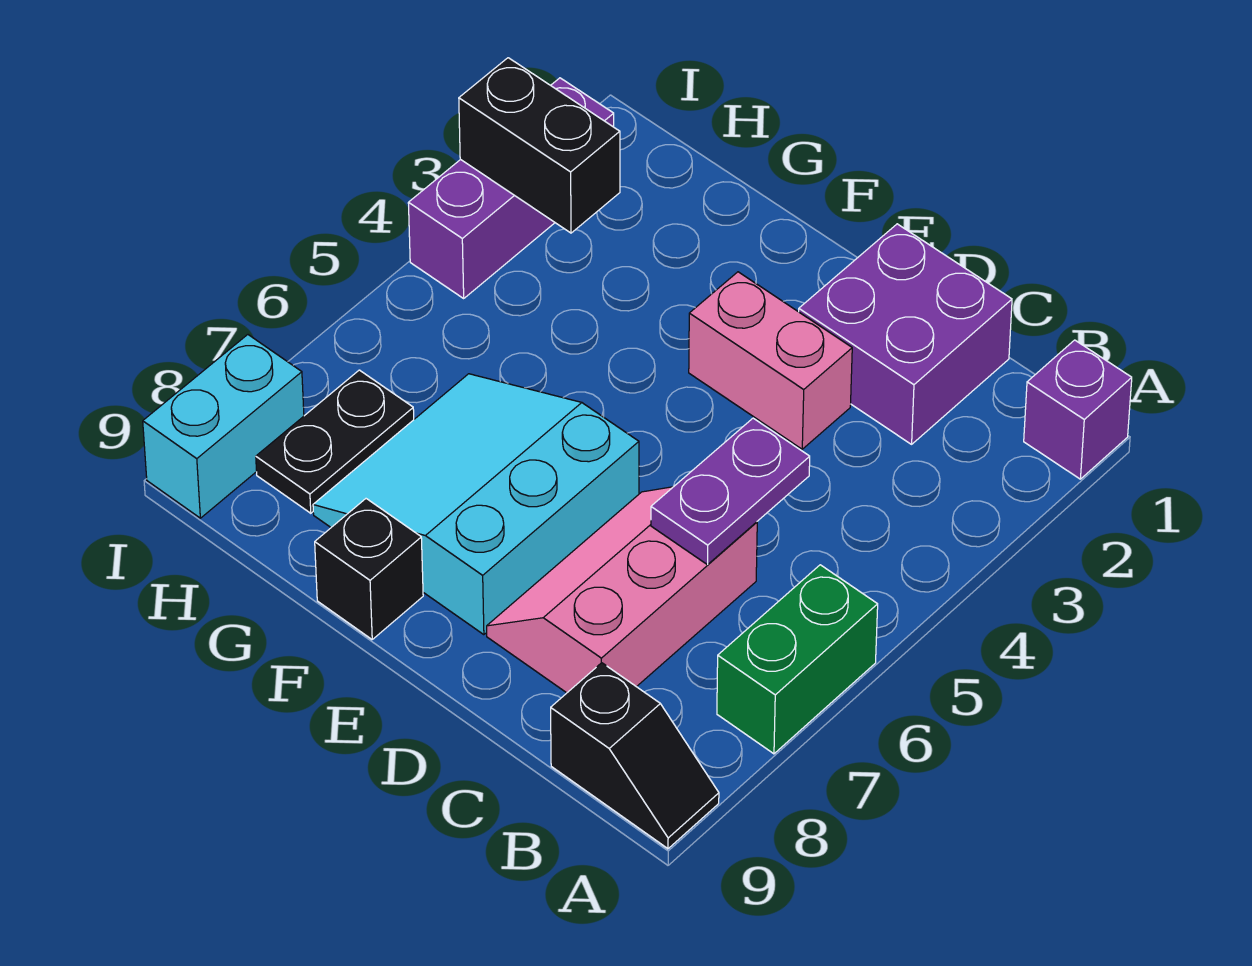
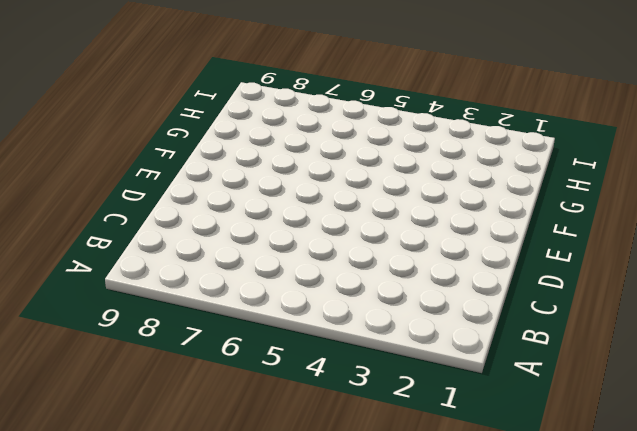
none -> purple brick A1 level 1
none -> green brick A6:A7 level 1
none -> black slope A9:B9 level 1 top B

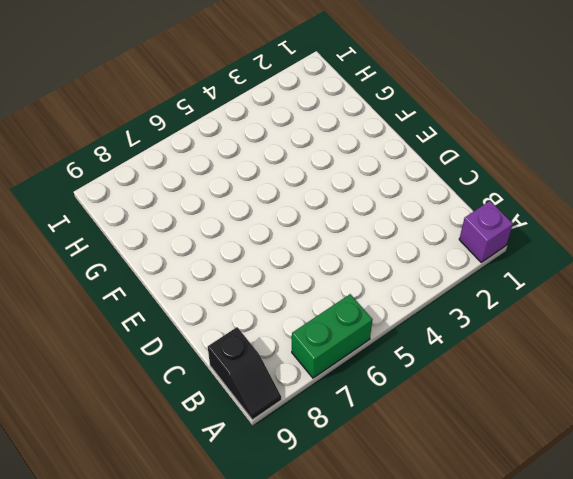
none -> purple brick C1:D2 level 1
none -> pink slope C6:D8 level 1 top C
none -> pink brick D3:E3 level 1

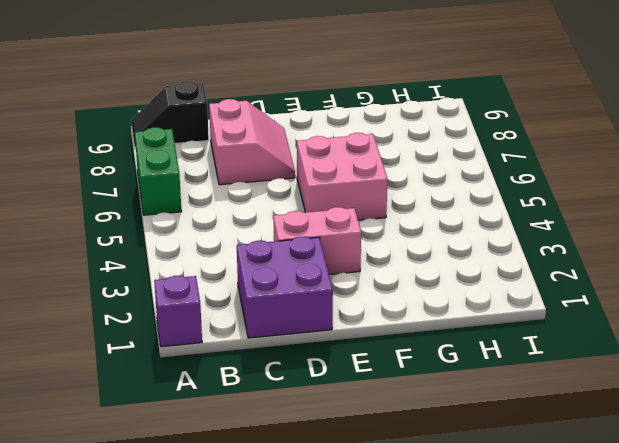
pink slope C7:D8 level 1 top C -> pink slope C6:D8 level 1 top C
pink brick E5:F6 level 1 -> cyan slope E6:G8 level 1 top E
none -> black brick F9 level 1
none -> black plate H7:H8 level 1
none -> purple brick I2:I4 level 1

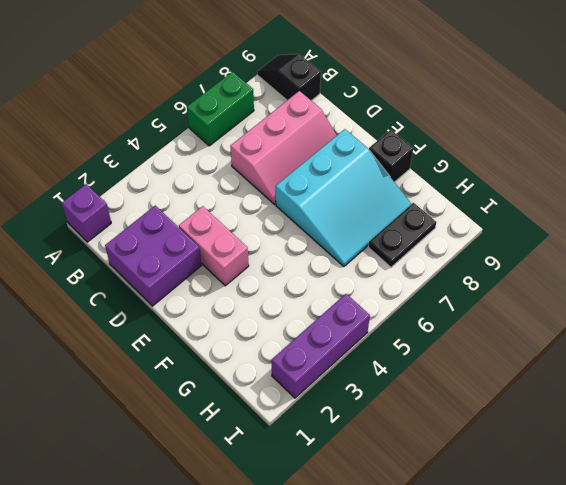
none -> cyan brick I8:I9 level 1
none -> purple plate C5:C6 level 2
none -> black brick H3:I3 level 2

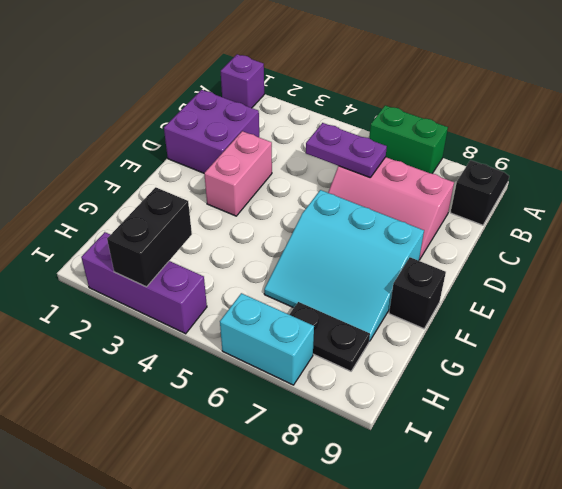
cyan brick I6:I7 level 1 -> cyan brick I8:I9 level 1

